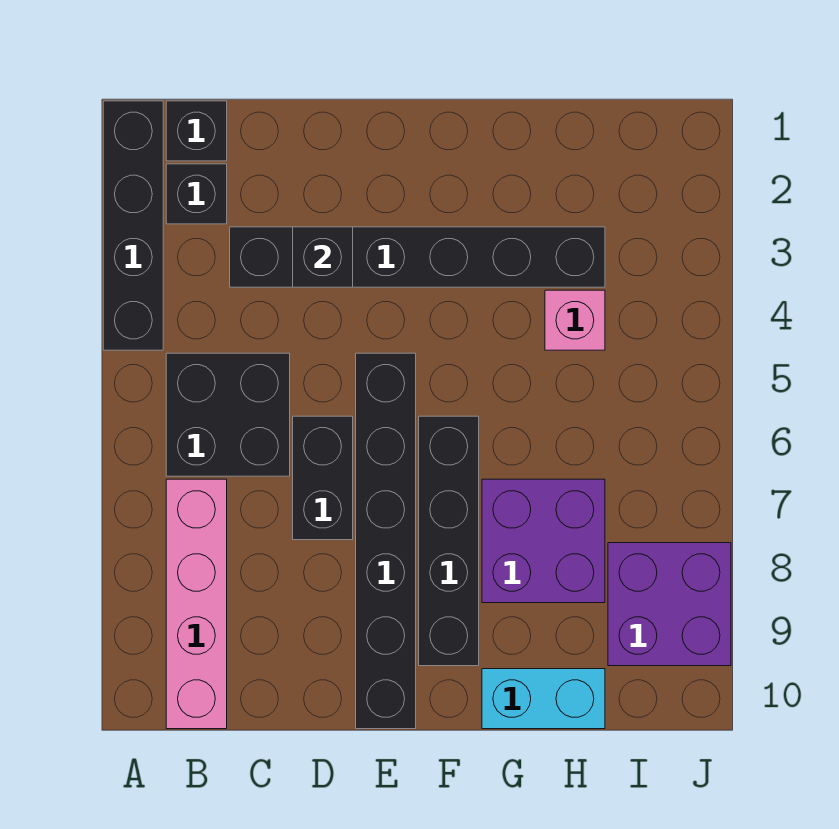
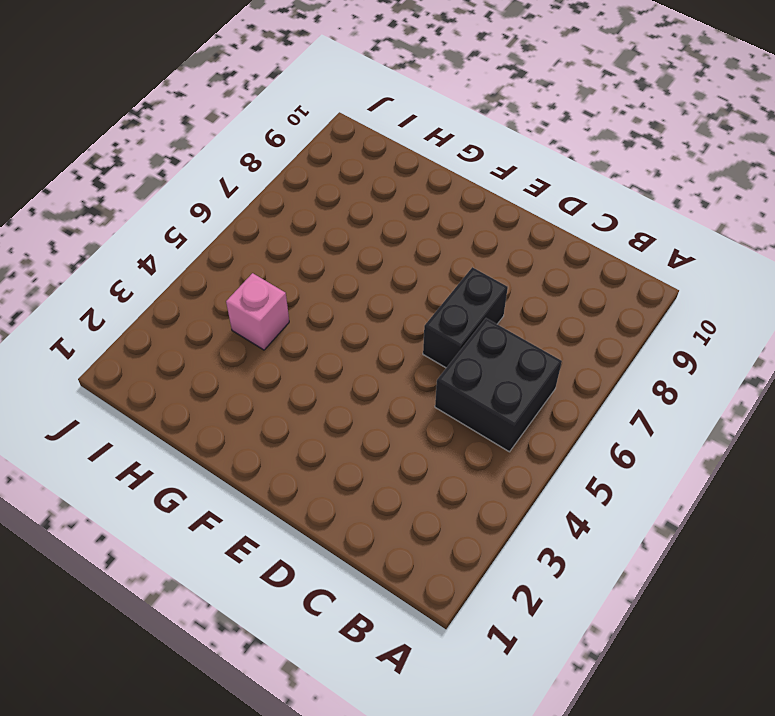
none -> black brick A1:A4 level 1
none -> black brick B1 level 1
none -> black brick B2 level 1

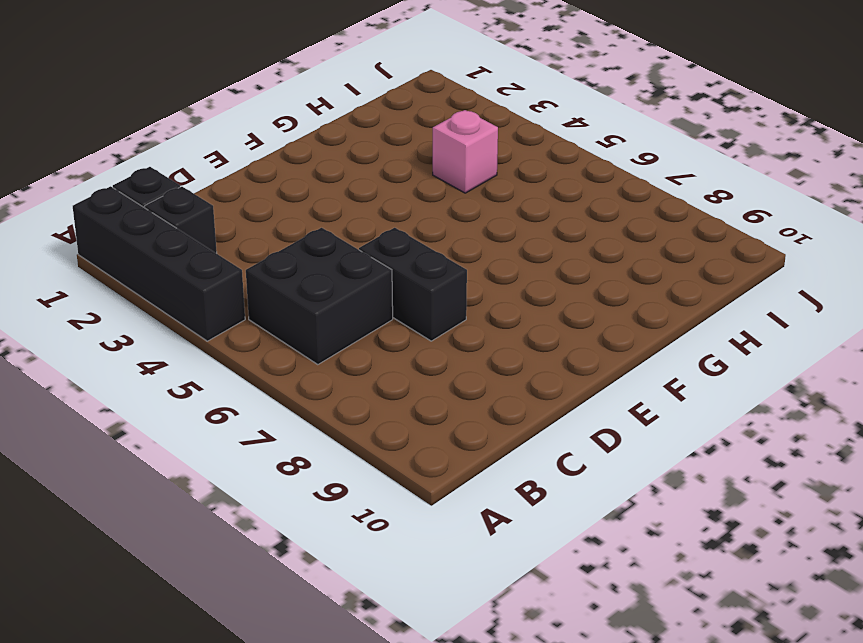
none -> pink brick B7:B10 level 1
none -> black brick C3:H3 level 1
none -> black brick E5:E10 level 1

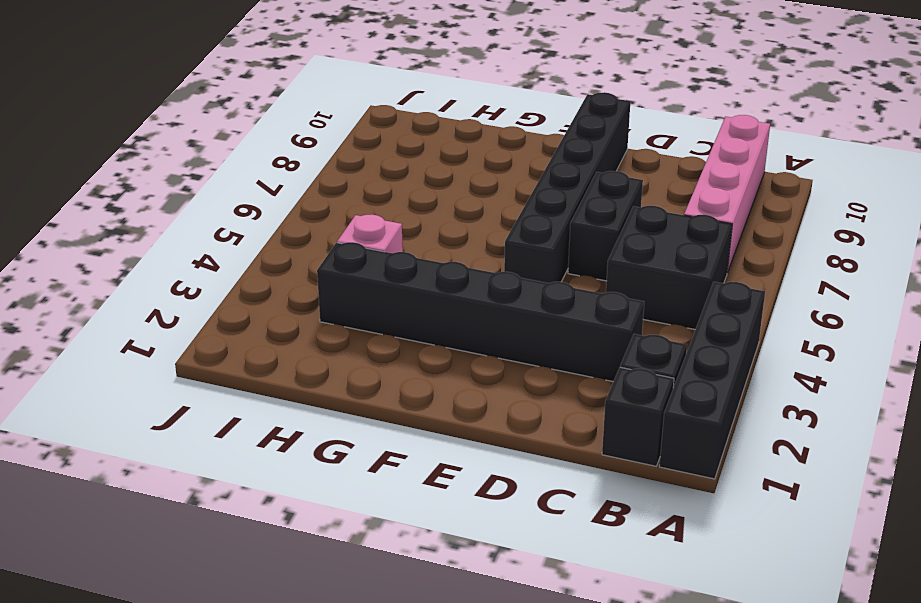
none -> black brick F6:F9 level 1
none -> purple brick G7:H8 level 1
none -> cyan brick G10:H10 level 1

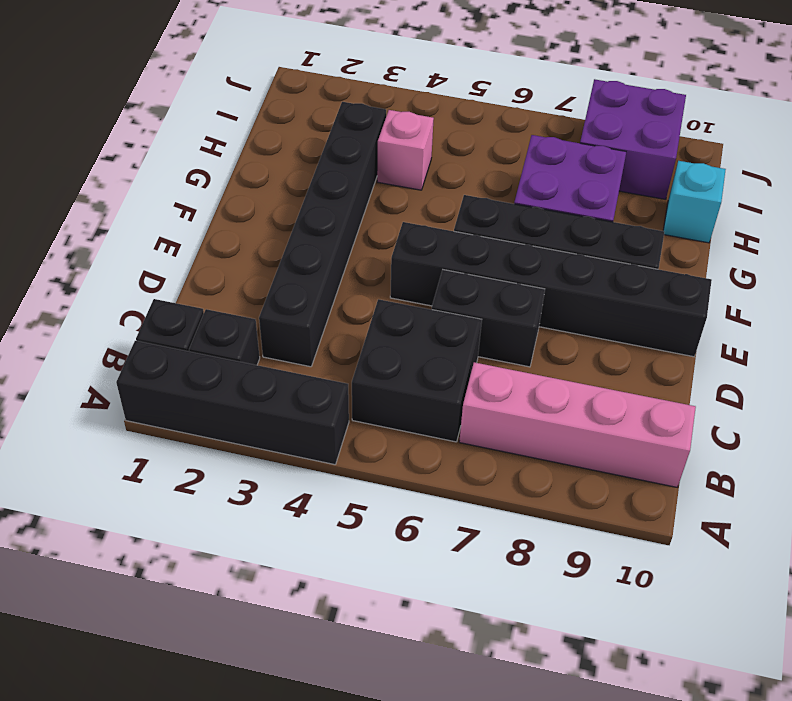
cyan brick H10 level 1 -> cyan brick G10:H10 level 1
none -> black brick D3 level 2

